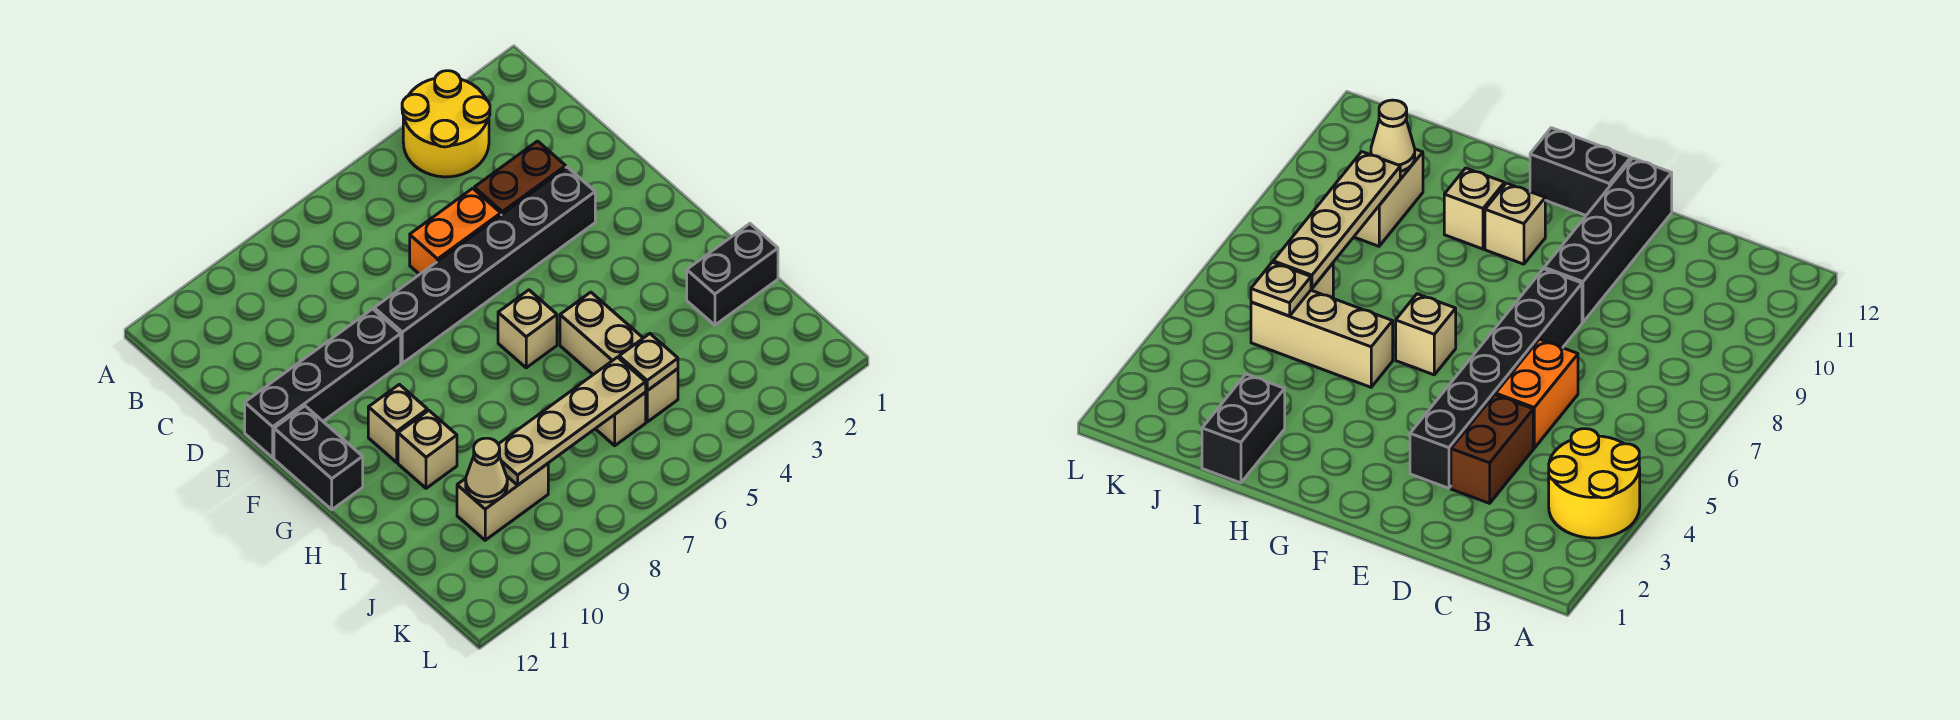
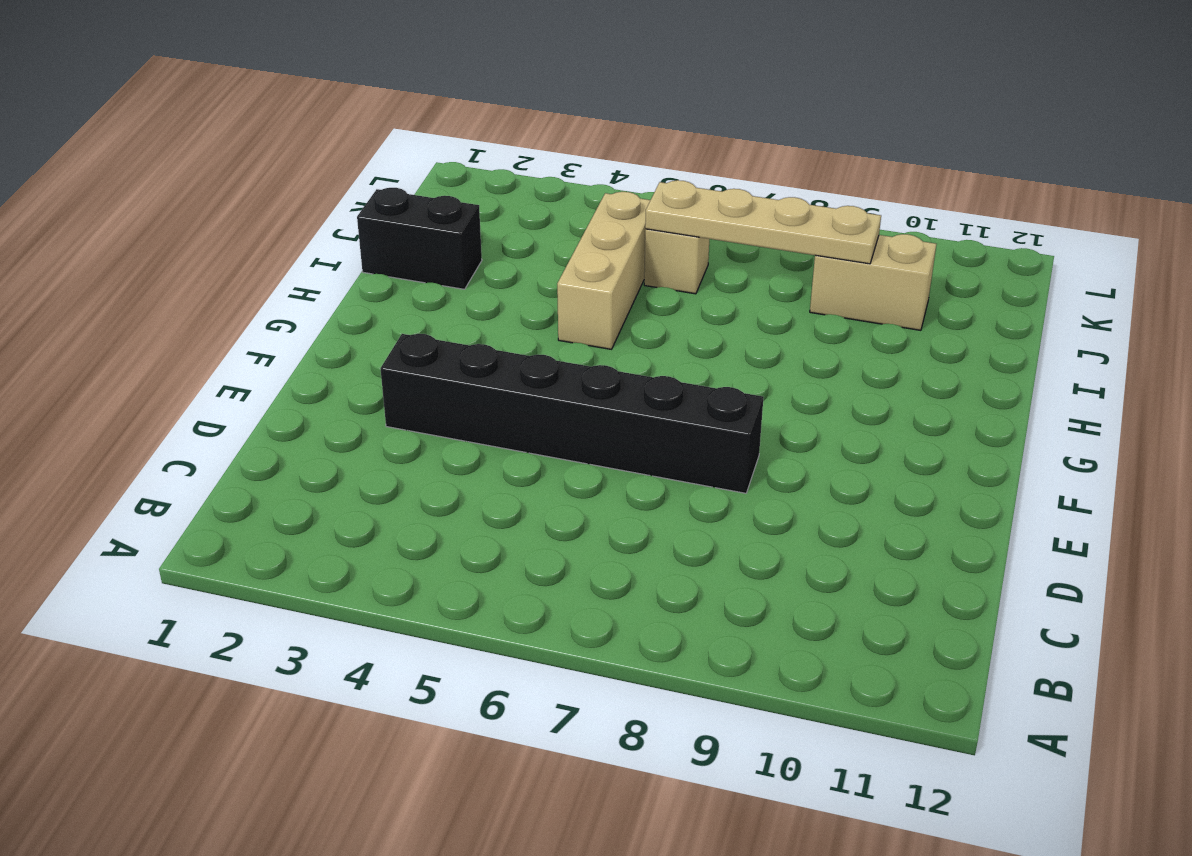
none -> yellow round brick A3:B4 level 1
none -> brown brick D3:D4 level 1
none -> orange brick D5:D6 level 1

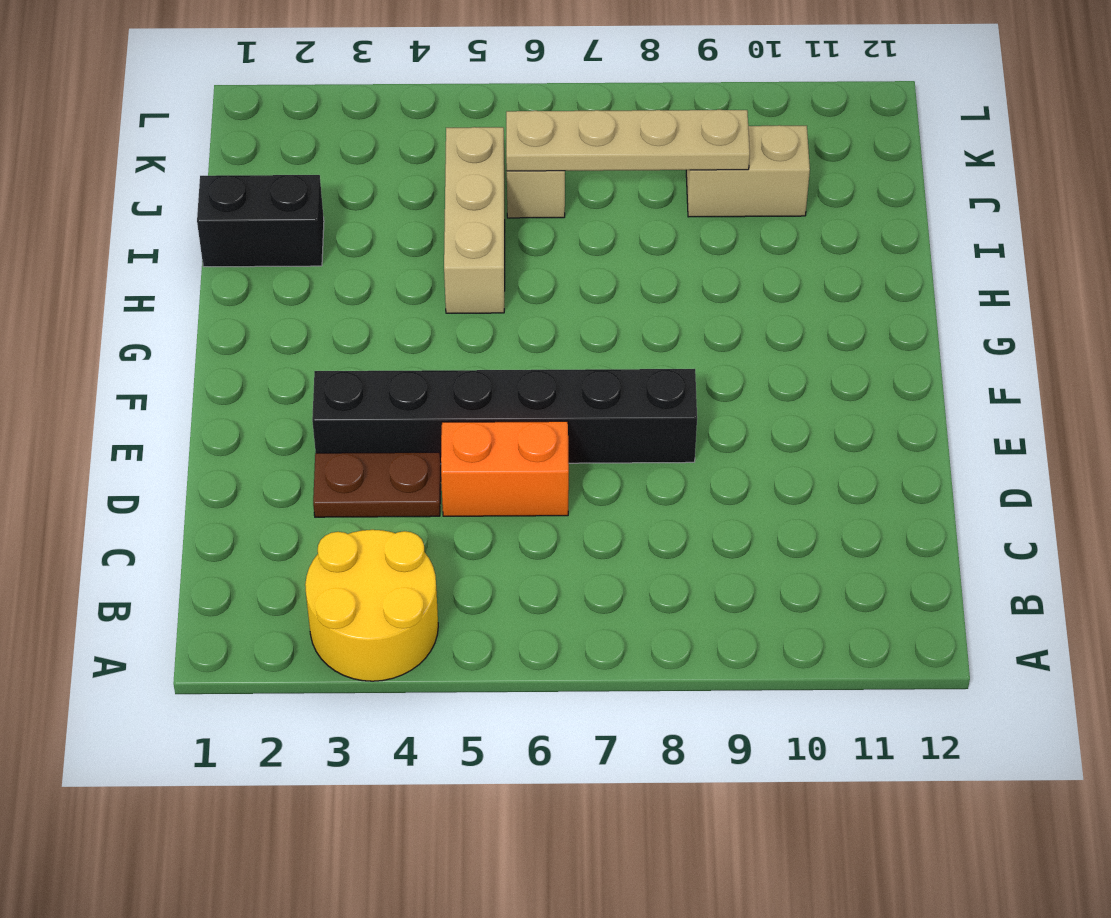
brown plate D3:D4 level 1 -> brown brick D3:D4 level 1
none -> black brick E9:E12 level 1
none -> black brick F12:G12 level 1
none -> tan brick G6 level 1

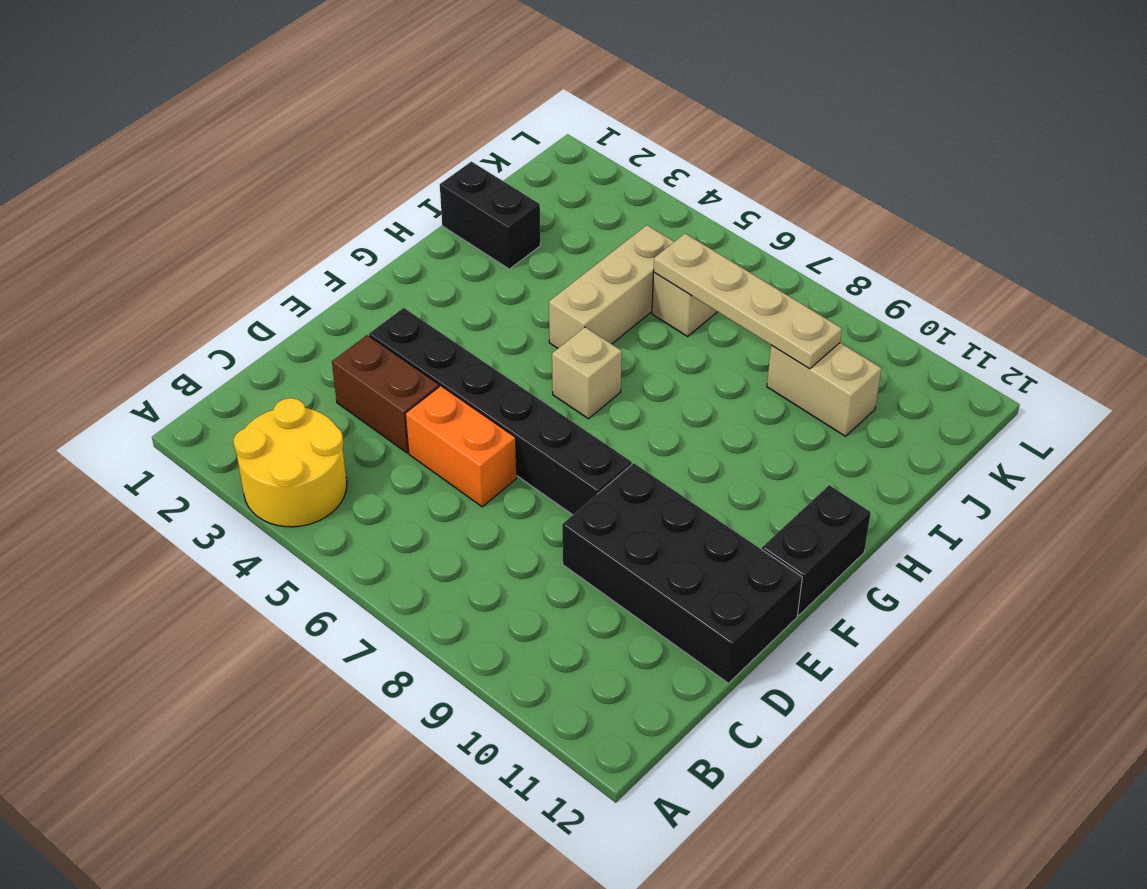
black brick D9:E12 level 1 -> black brick E9:E12 level 1
none -> tan brick G10 level 1
none -> tan brick H10 level 1
none -> tan plate J5 level 2

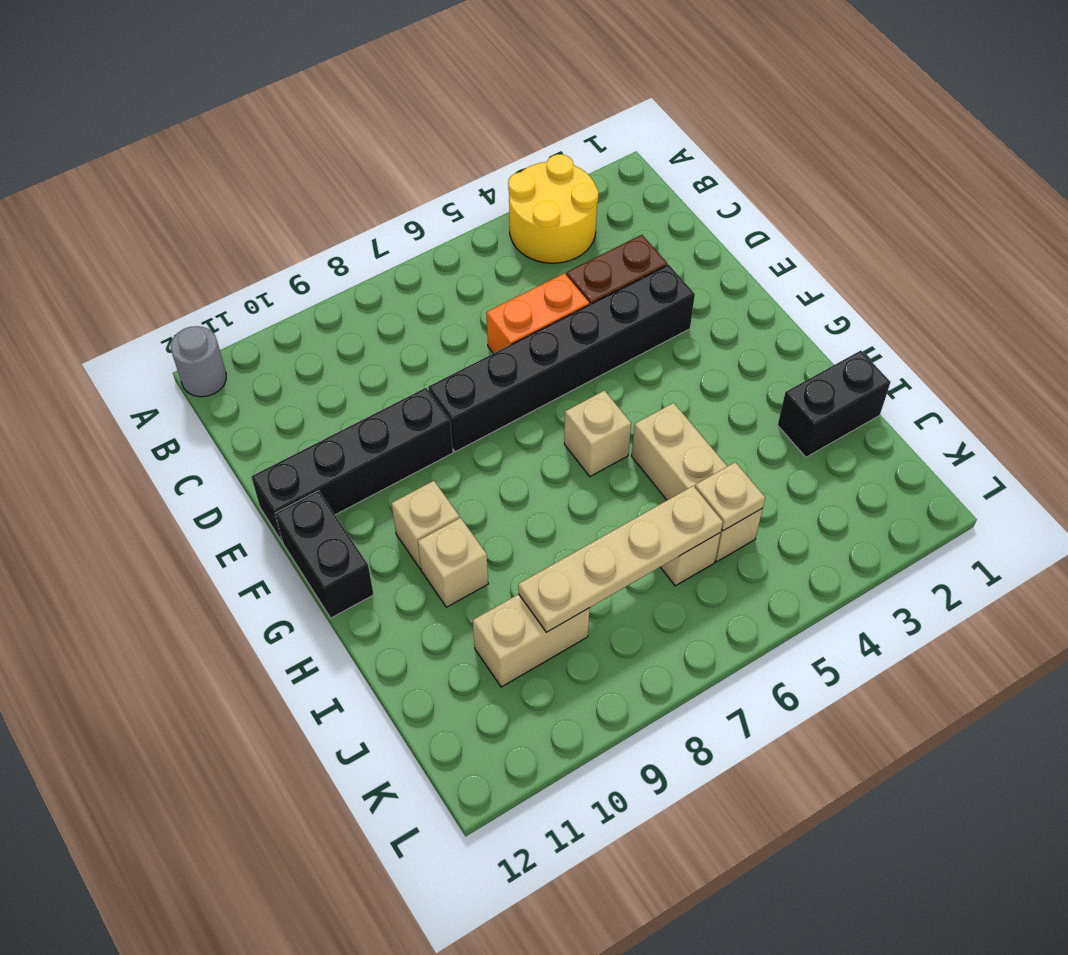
grey round brick A12 level 1 -> none
none -> tan cone J10 level 2

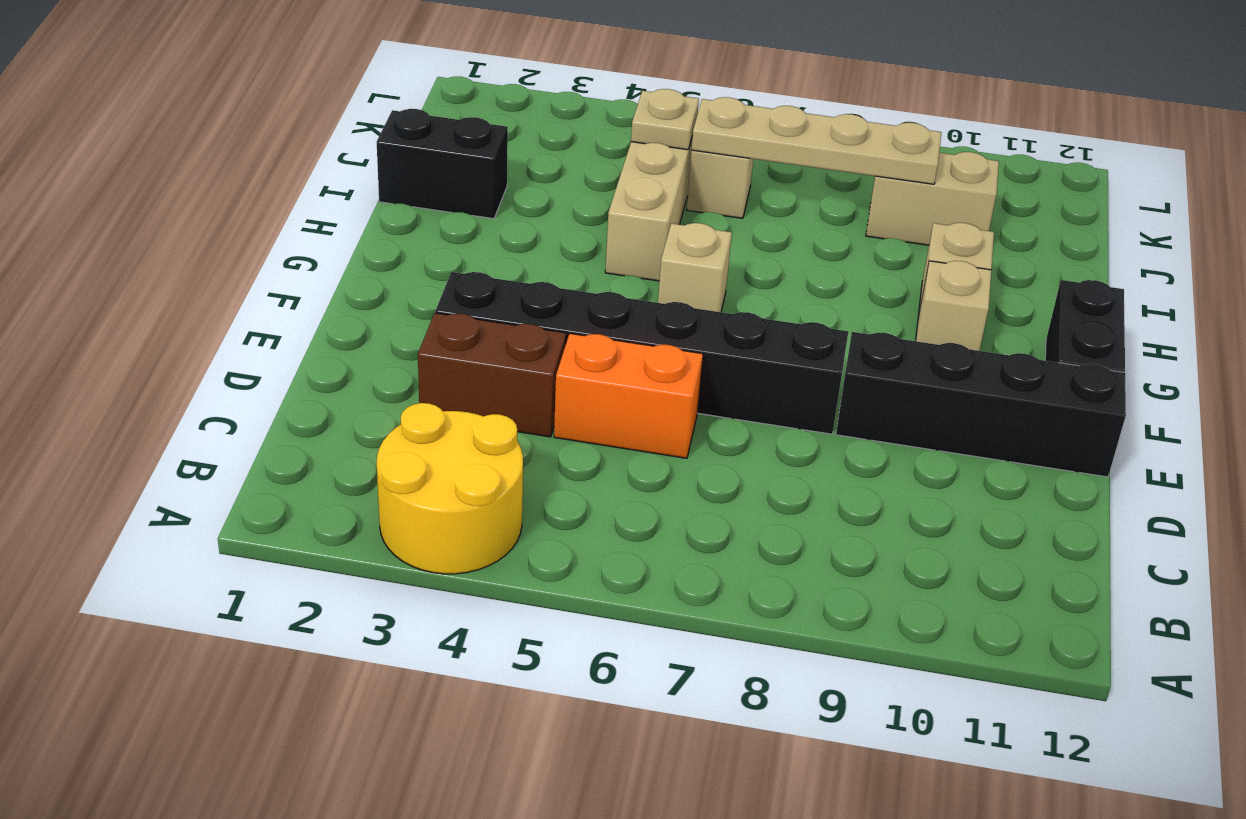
none -> tan cone J10 level 2

